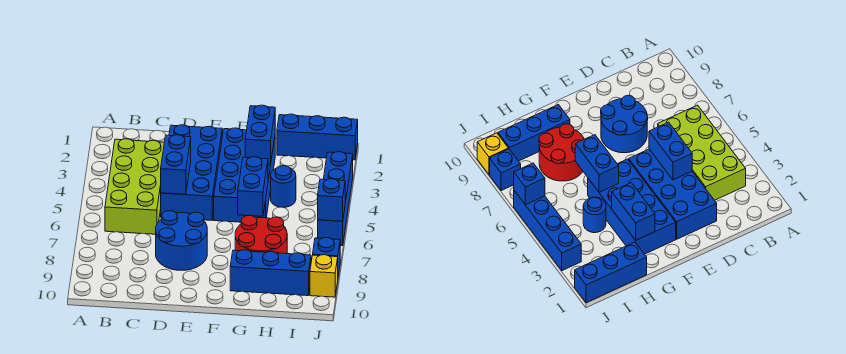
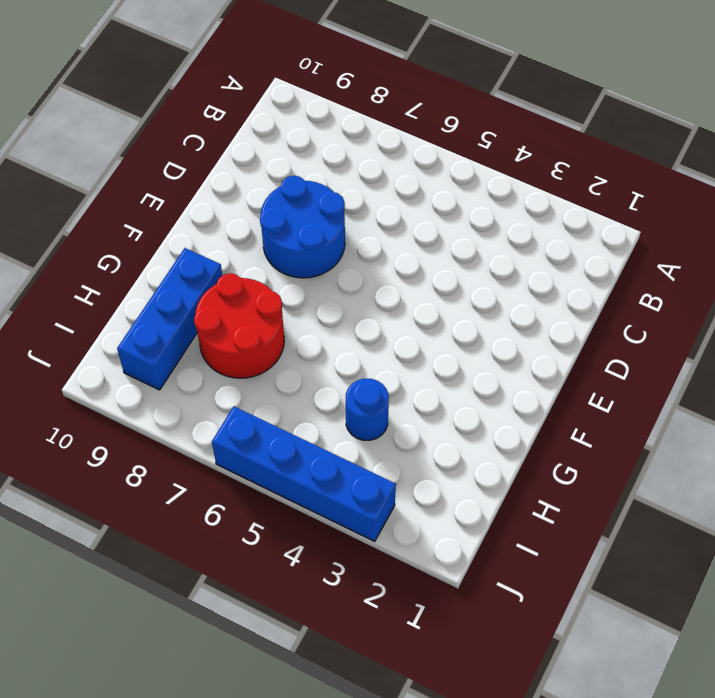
none -> lime brick B3:C6 level 1
none -> blue brick D2:E5 level 1
none -> blue brick F2:G5 level 1

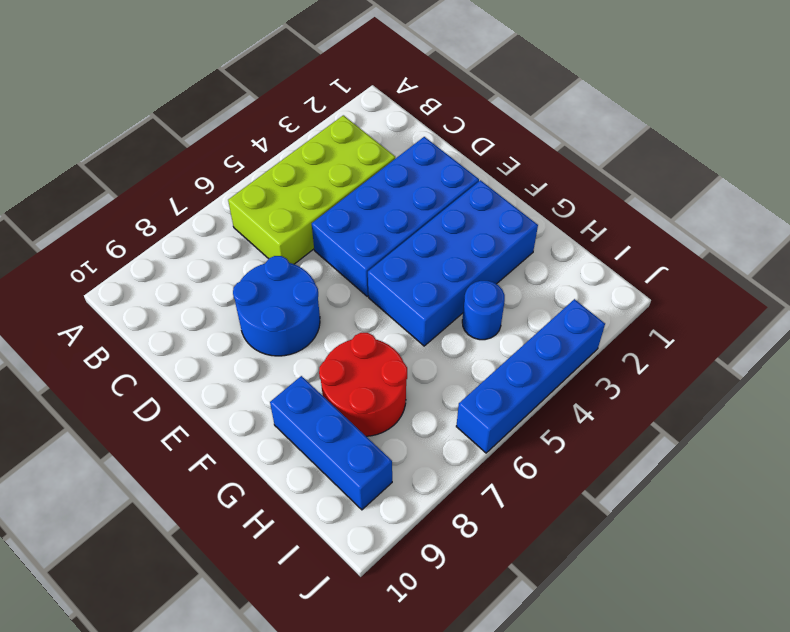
none -> blue brick H1:J1 level 1
none -> blue brick J8 level 1
none -> yellow brick J9 level 1

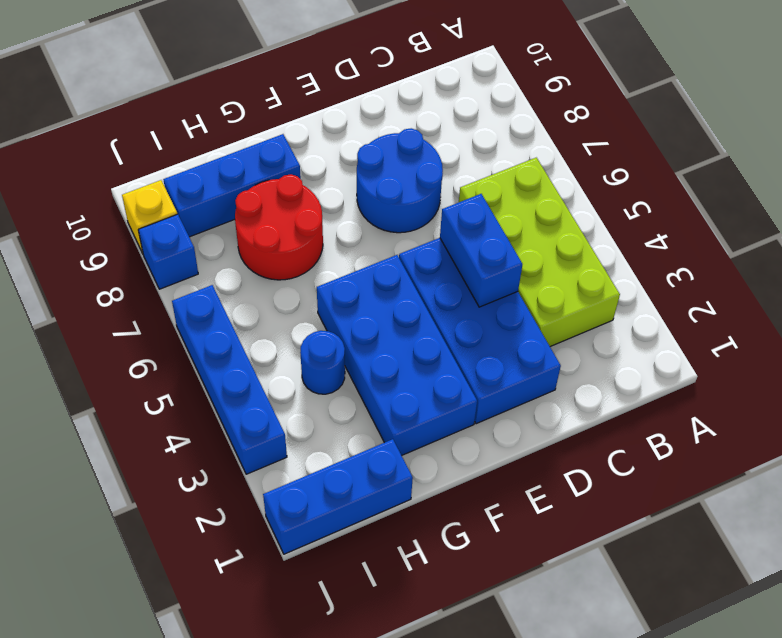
none -> blue brick G2:G3 level 2
none -> blue brick G5:G6 level 2
none -> blue brick J6 level 2

